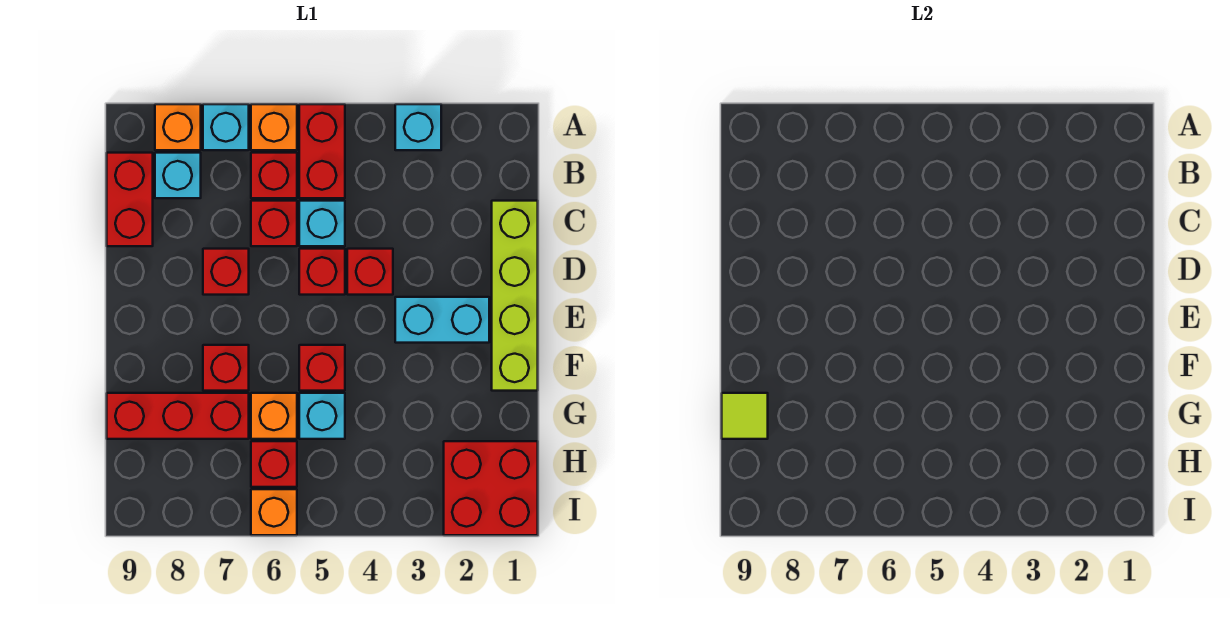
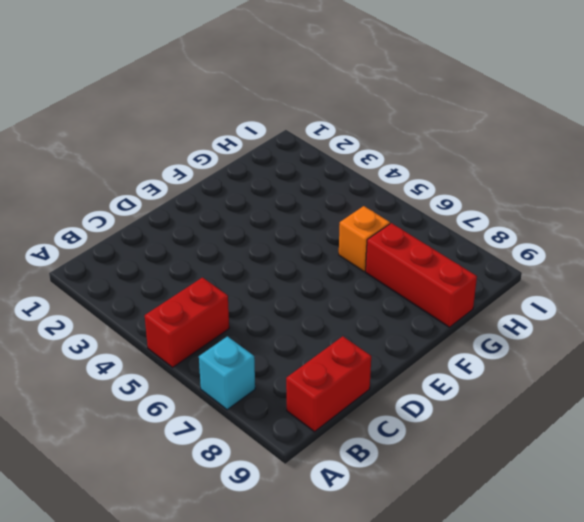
none -> cyan brick A3 level 1
none -> orange brick A6 level 1
none -> orange brick A8 level 1

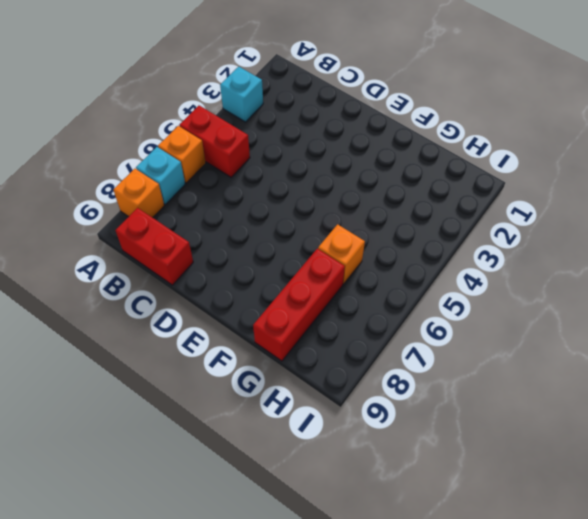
none -> red brick B6 level 1
none -> cyan brick B8 level 1
none -> lime brick C1:F1 level 1

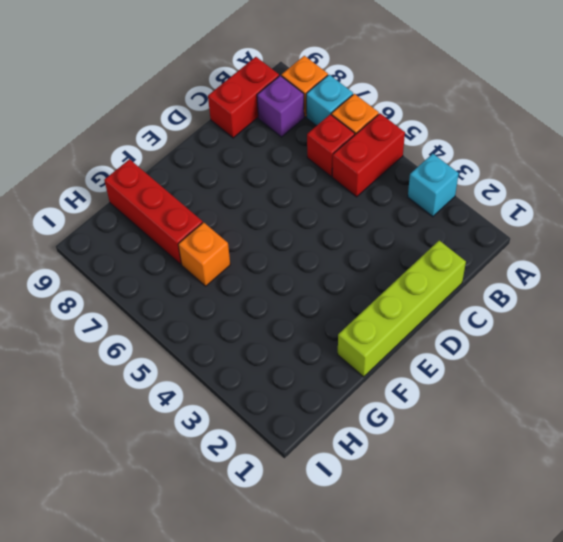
purple brick B8 level 1 -> cyan brick B8 level 1
none -> cyan brick C5 level 1
none -> red brick C6 level 1
none -> red brick D4 level 1

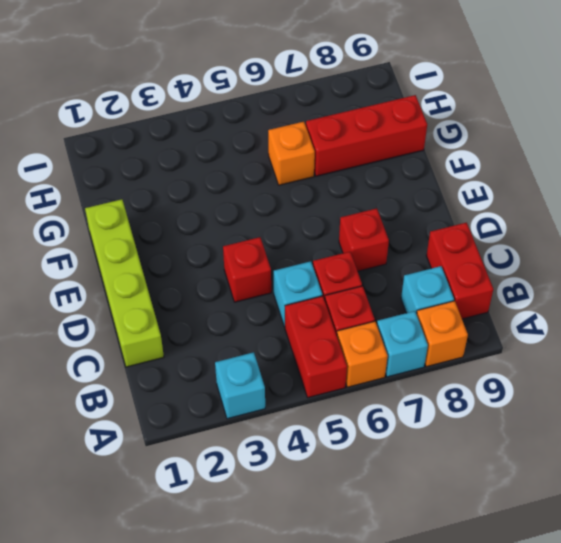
none -> red brick D5 level 1
none -> cyan brick E2:E3 level 1
none -> red brick F5 level 1

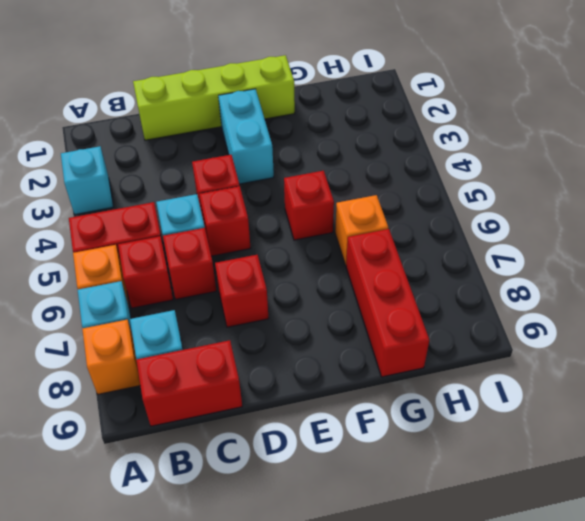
none -> red brick F7 level 1
none -> cyan brick G5 level 1
none -> red brick H1:I2 level 1

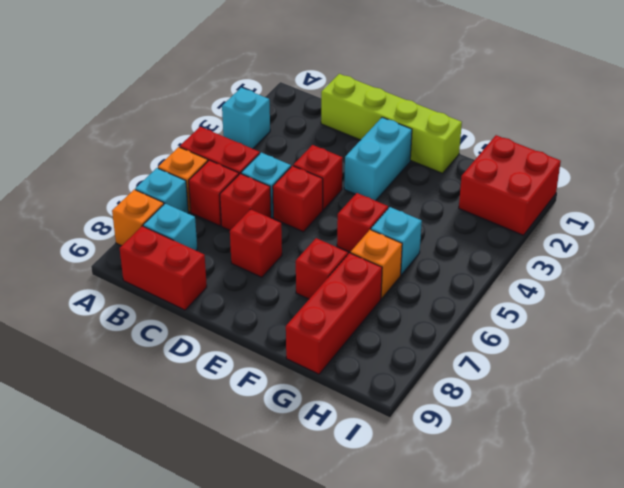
none -> red brick H6 level 1
none -> orange brick I6 level 1
none -> lime tile G9 level 2

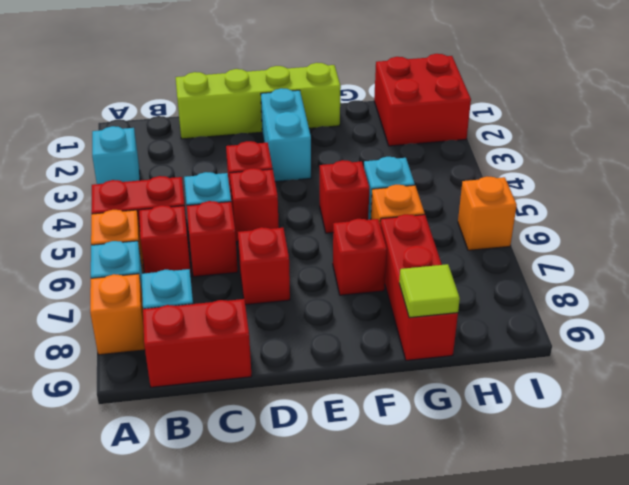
none -> red brick H6 level 1

